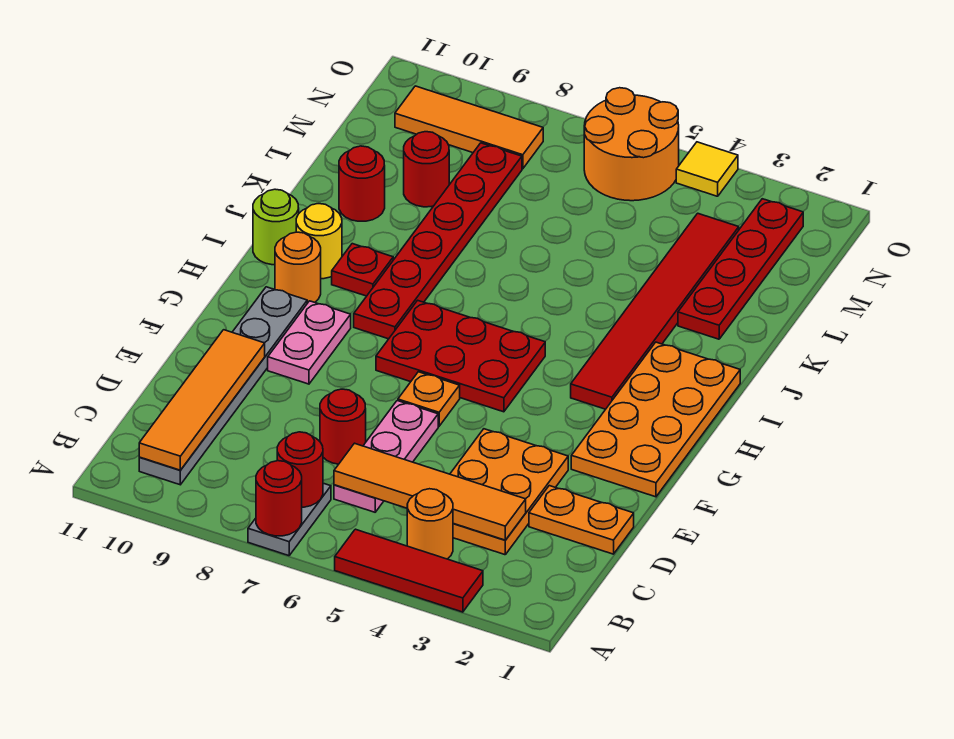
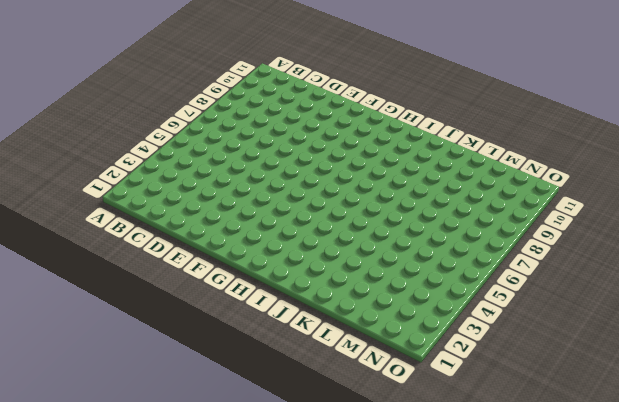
none -> red tile A3:A5 level 1
none -> grey plate A7:B7 level 1
none -> orange round brick B4 level 1

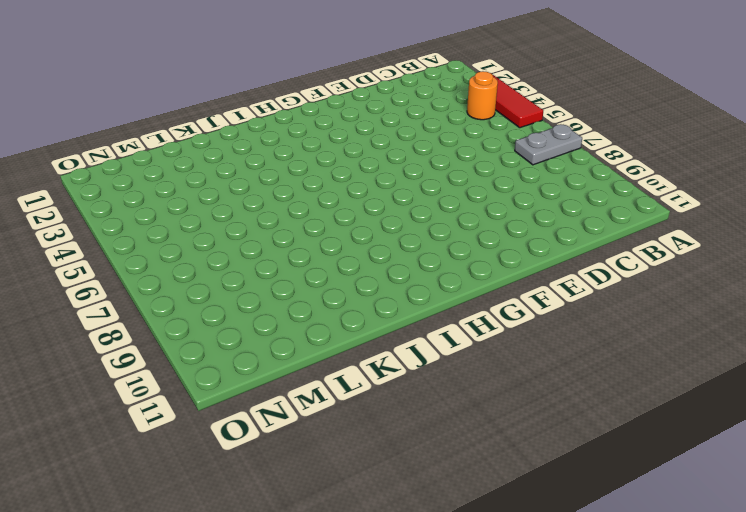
none -> grey plate B10:G10 level 1
none -> orange plate C3:E4 level 1
none -> pink plate C6:E6 level 1

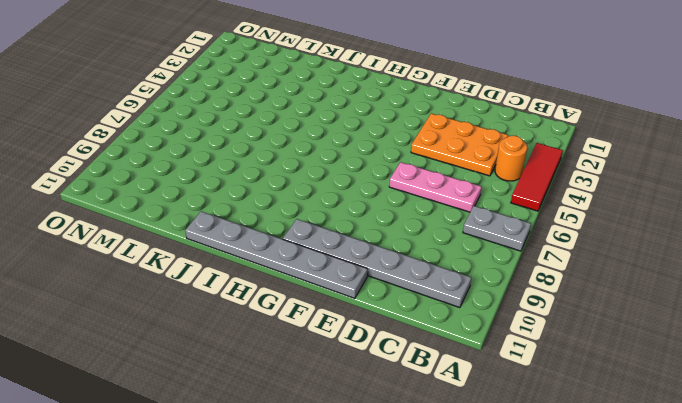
grey plate E11:J11 level 1 -> lime round brick I11 level 1
none -> orange plate D1:D2 level 1
none -> red round brick D7 level 1
none -> orange plate F1:I2 level 1

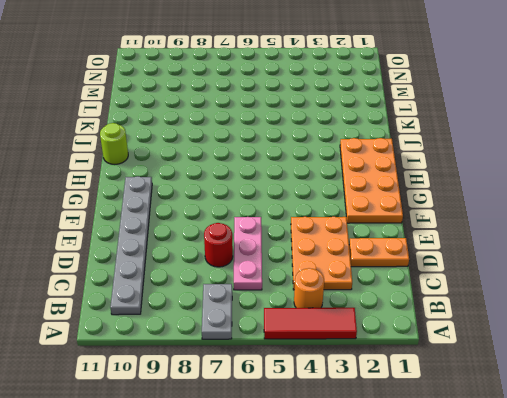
none -> orange plate F6 level 1
none -> pink plate F9:G9 level 1
none -> red plate G5:H7 level 1

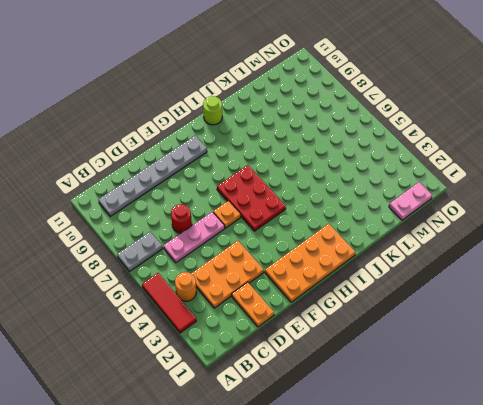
pink plate M1:N1 level 1 -> pink plate F9:G9 level 1
none -> red tile H3:M3 level 1
none -> red plate H8:M8 level 1
none -> orange round brick H10 level 1

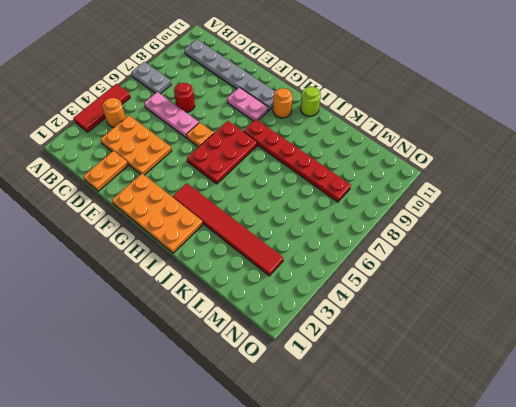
none -> red plate I9 level 1
none -> yellow round brick I10 level 1
none -> red plate K2:N2 level 1

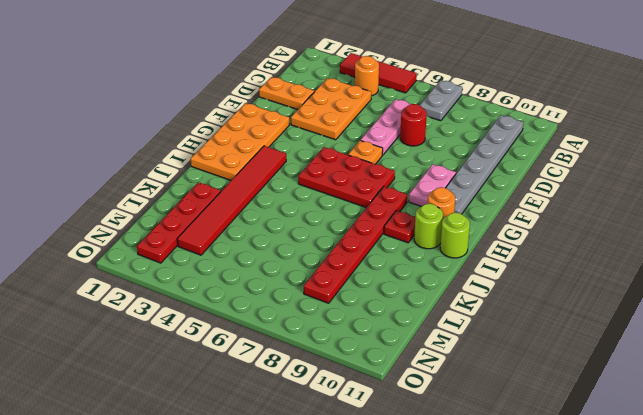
lime round brick I10 level 1 -> yellow round brick I10 level 1
none -> red round brick K10 level 1
none -> red round brick L9 level 1
none -> orange round brick N5:O6 level 1

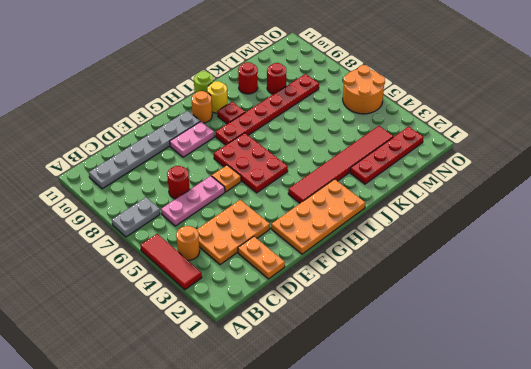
none -> orange tile N8:N10 level 1
none -> yellow tile O4 level 1
none -> red round brick A7 level 2

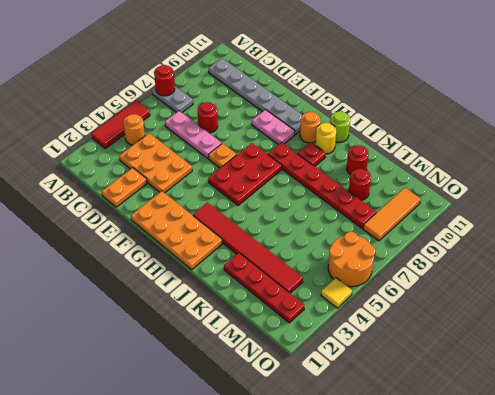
none -> red round brick B7 level 2
none -> orange tile B10:E10 level 2
none -> orange tile C3:C6 level 2

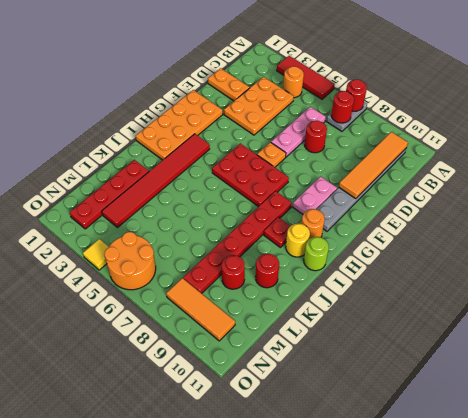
none -> orange tile C3:C6 level 2

